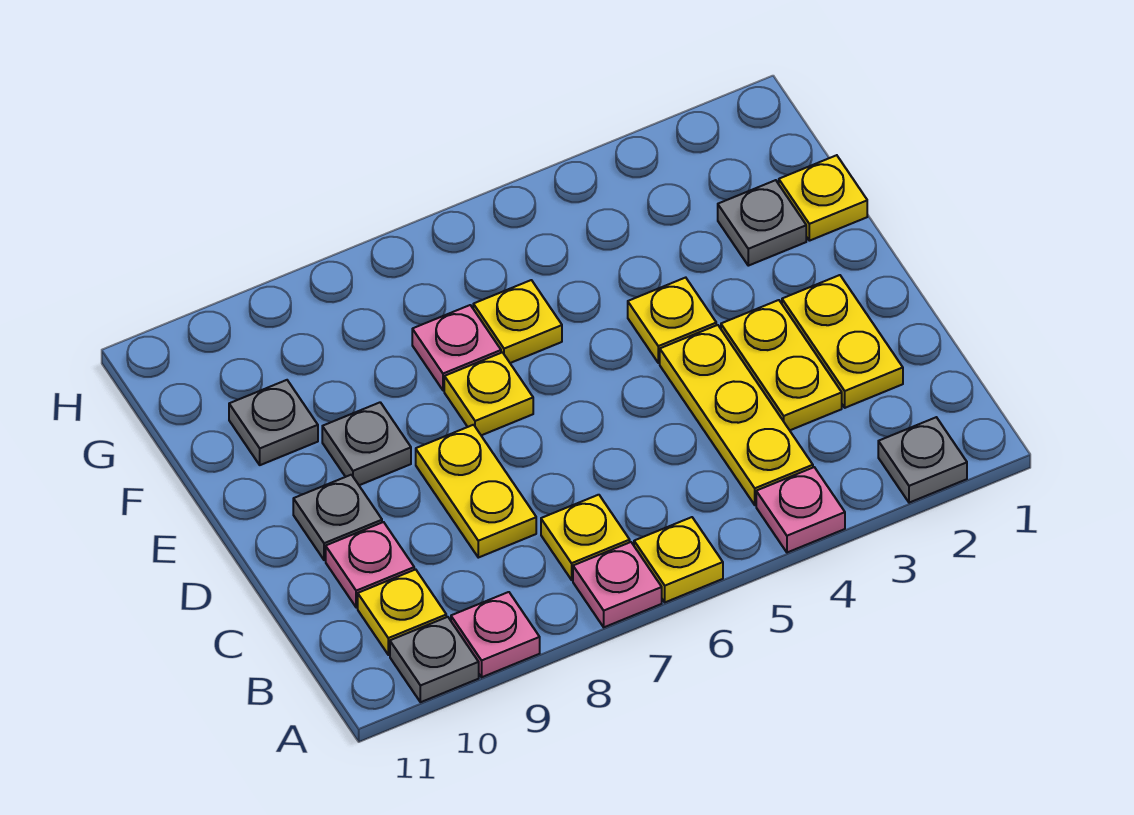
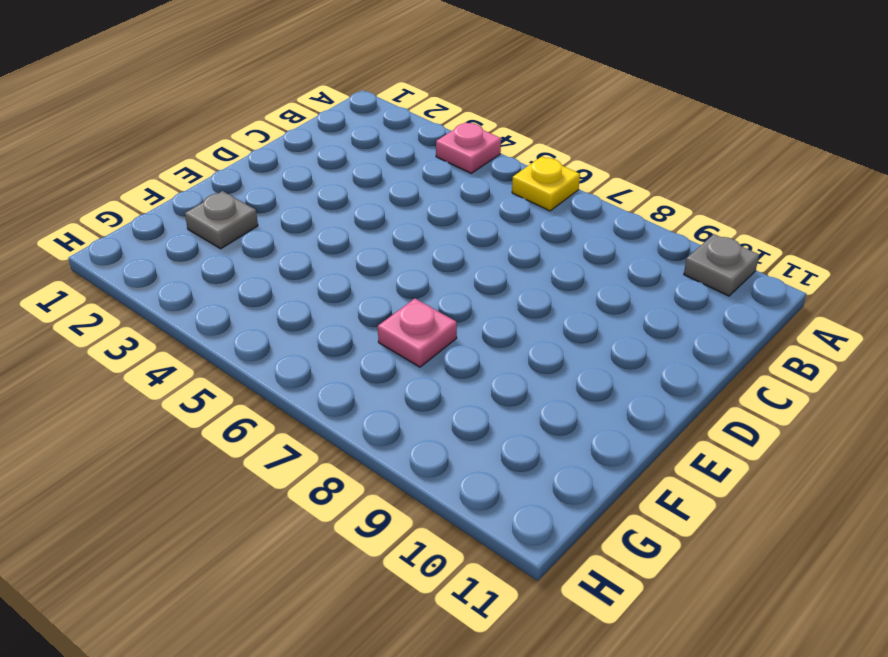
none -> grey plate A2 level 1
none -> pink plate A7 level 1
none -> pink plate A9 level 1

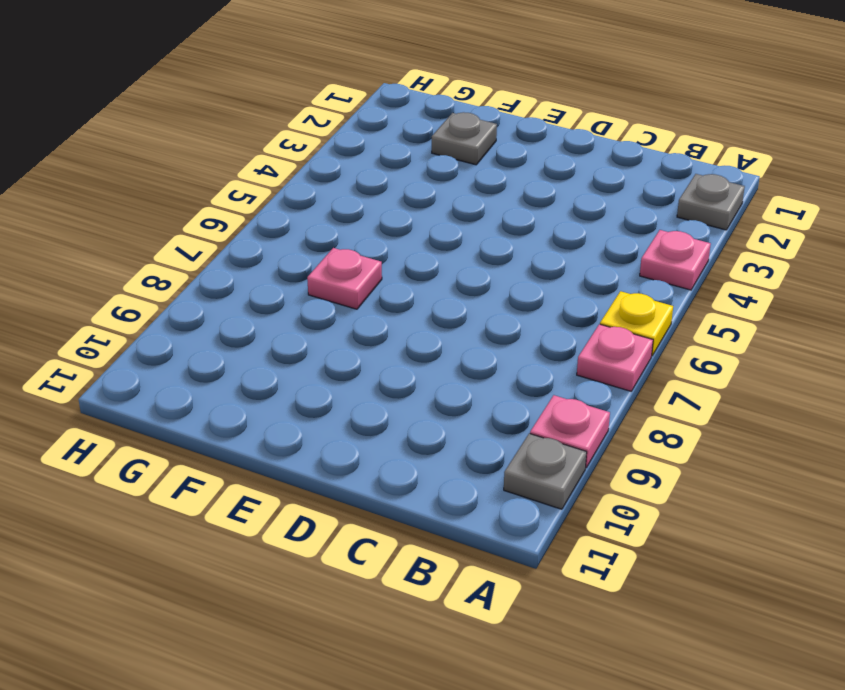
none -> yellow plate B4:D4 level 1
none -> yellow plate B7 level 1
none -> yellow plate B10 level 1

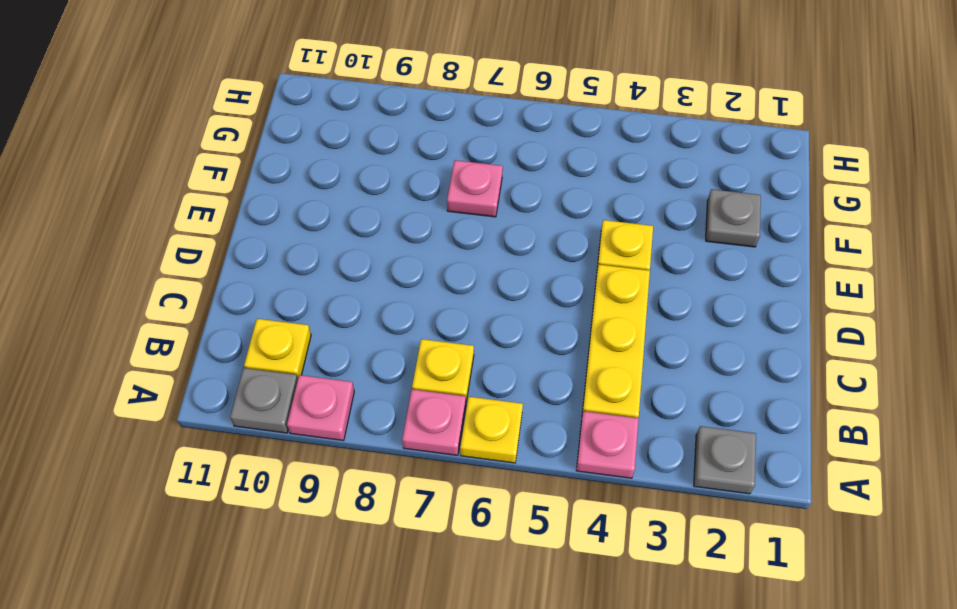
none -> yellow plate C2:D2 level 1
none -> yellow plate C3:D3 level 1
none -> yellow plate C8:D8 level 1

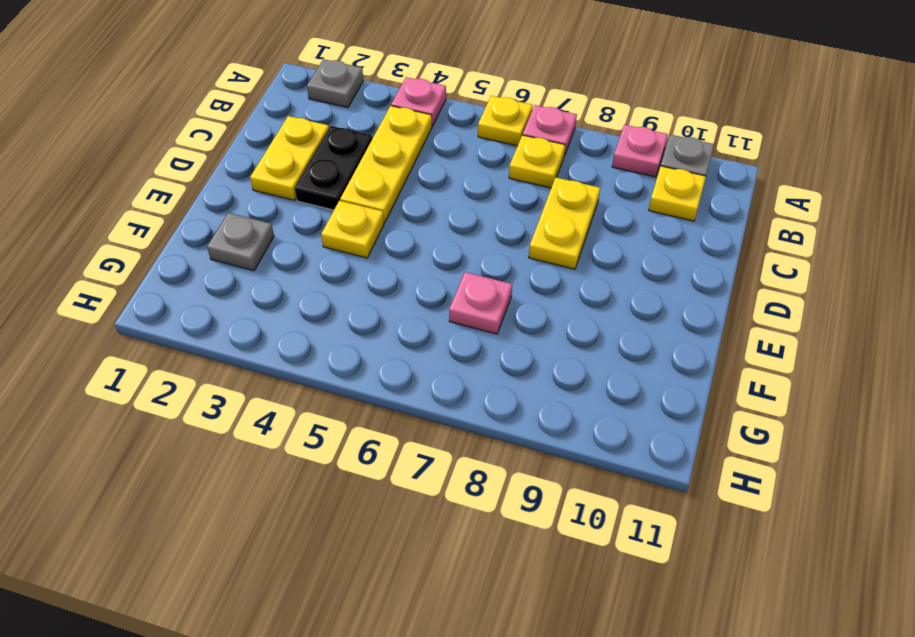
black plate C3:D3 level 1 -> yellow plate C3:D3 level 1
none -> pink plate C10 level 1
none -> grey plate D10 level 1
none -> yellow plate E7 level 1

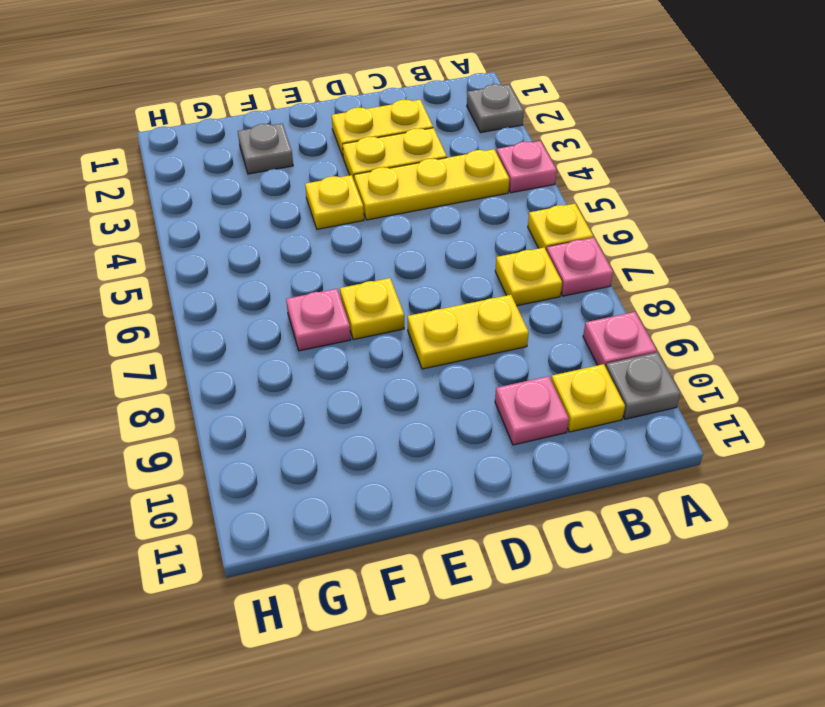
none -> grey plate D10 level 1
none -> grey plate E9 level 1
none -> yellow plate F1 level 1

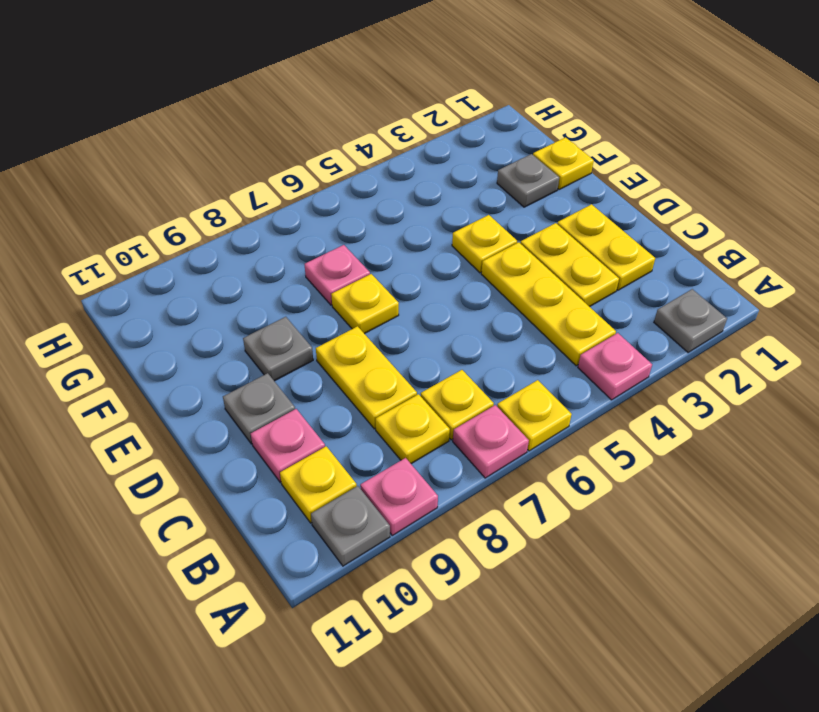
yellow plate B8 level 1 -> yellow plate F6 level 1
none -> grey plate F10 level 1

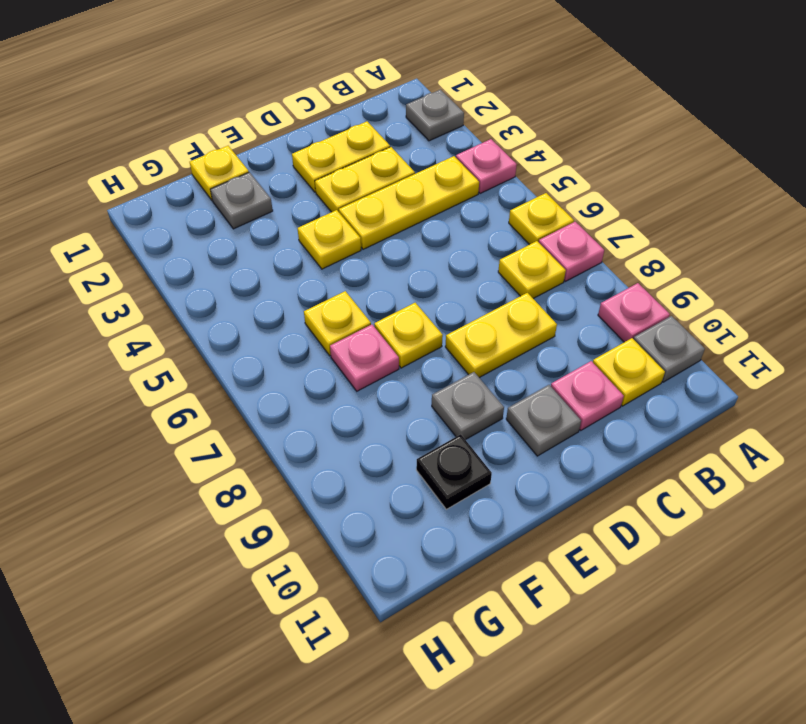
black plate F10 level 1 -> grey plate F10 level 1

